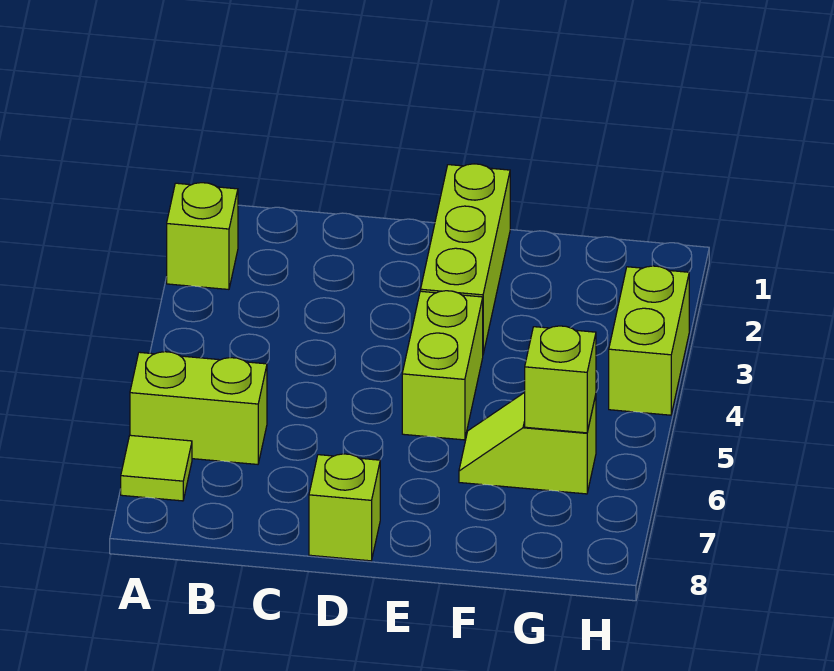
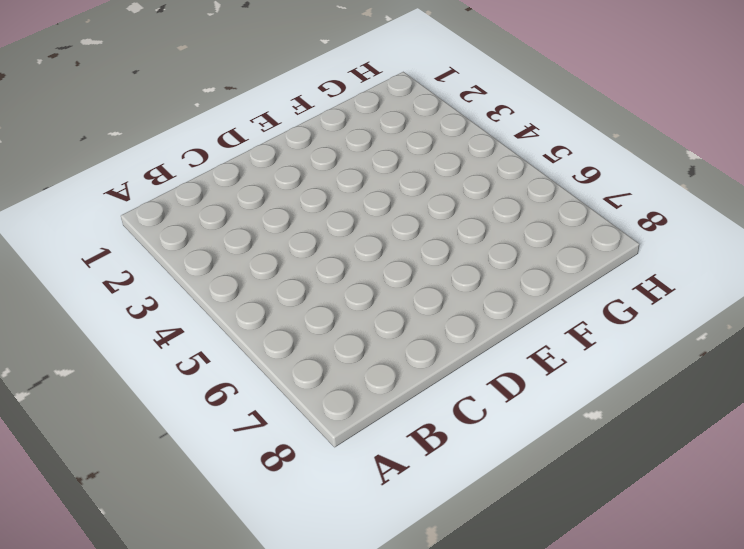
none -> lime brick A2 level 1
none -> lime brick A6:B6 level 1

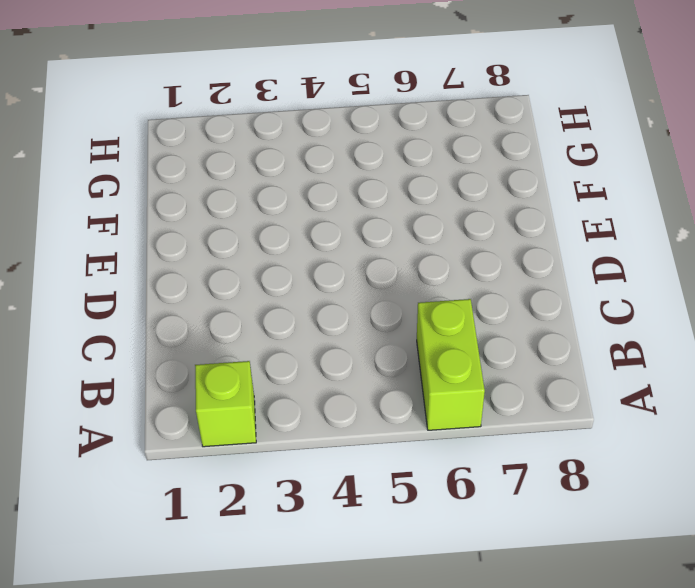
none -> lime tile A7 level 1
none -> lime brick D8 level 1

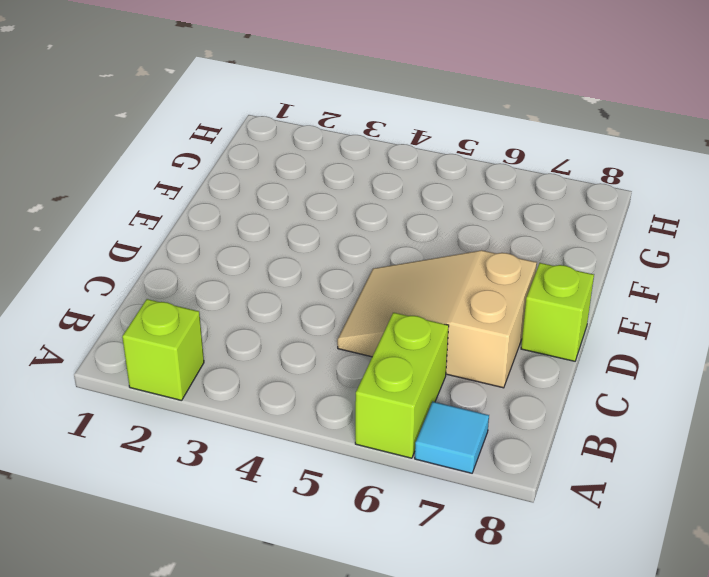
cyan tile A7 level 1 -> lime tile A7 level 1
tan slope C5:D7 level 1 top 7 -> none
none -> lime brick E1:E3 level 1
none -> lime brick E4:E5 level 1

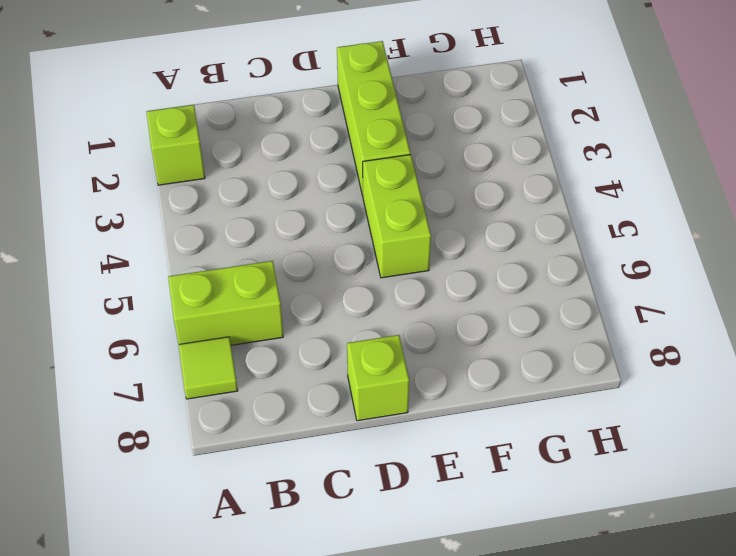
none -> lime slope F6:G6 level 1 top G
none -> lime brick H3:H4 level 1

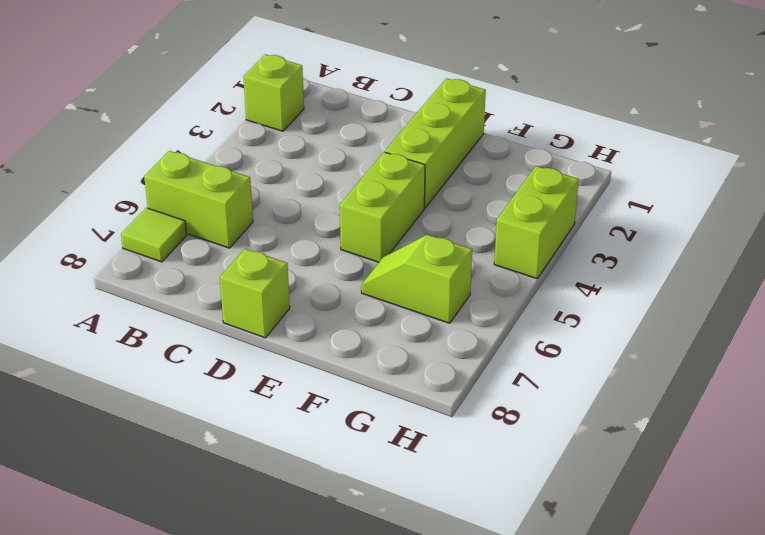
none -> lime brick G6 level 2

